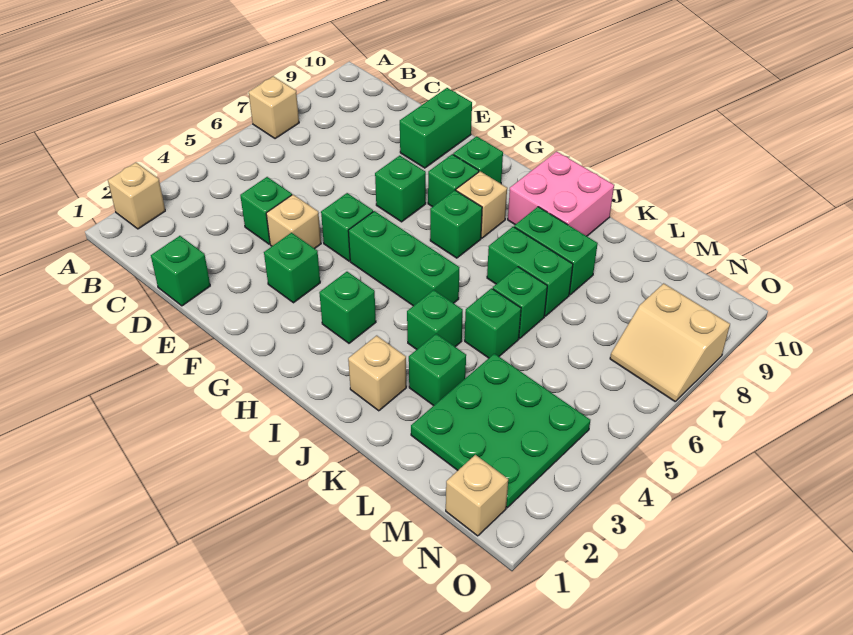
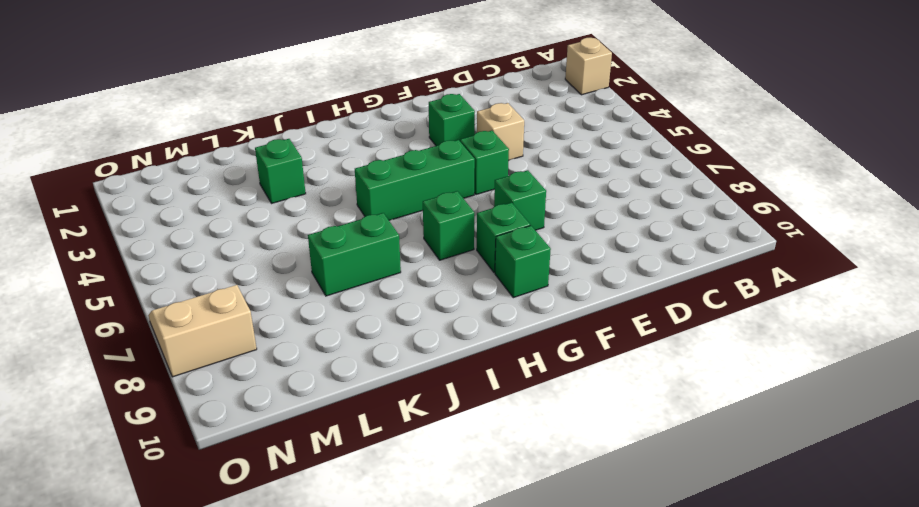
none -> tan brick A7 level 1
none -> green brick D1 level 1
none -> green brick D4 level 1

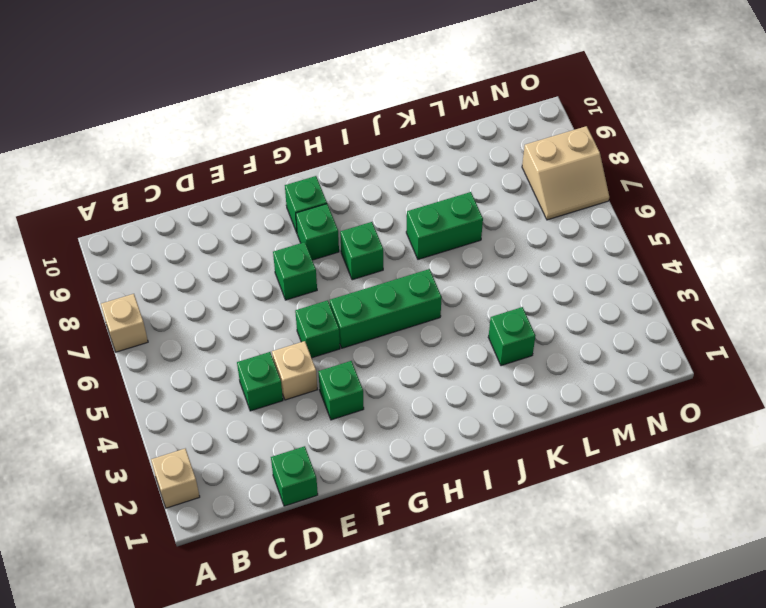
none -> green brick E9:E10 level 1
none -> green brick H3 level 1
none -> tan brick H8 level 1

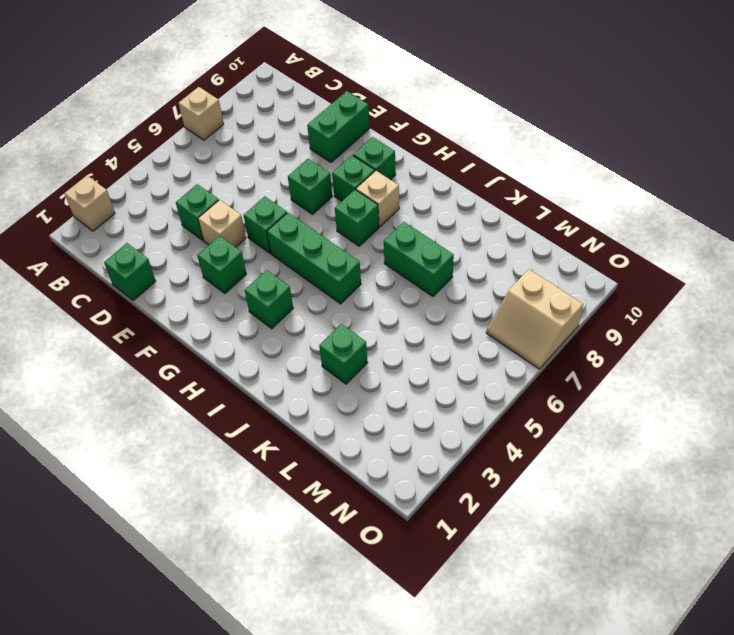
none -> pink brick I9:J10 level 1
none -> tan brick J2 level 1
none -> green brick J4 level 1

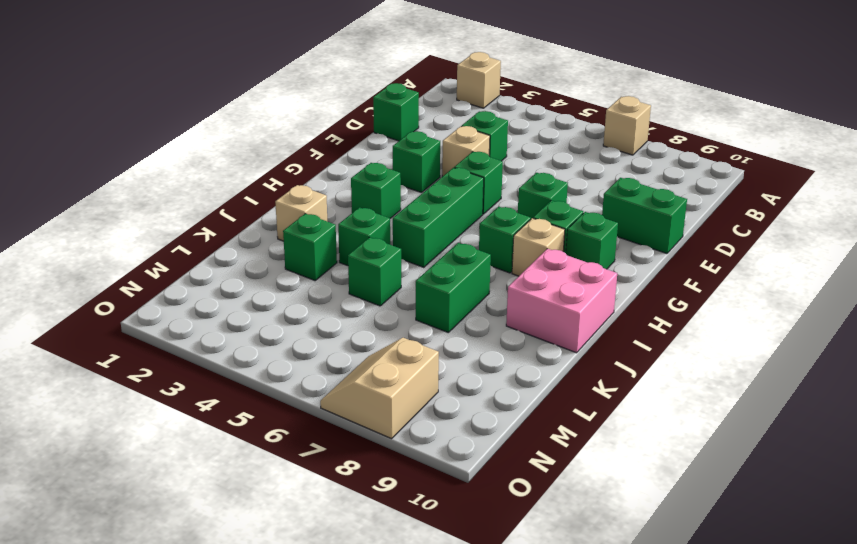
none -> green brick J8:K8 level 1
none -> green brick K6 level 1
none -> green plate L2:N4 level 1

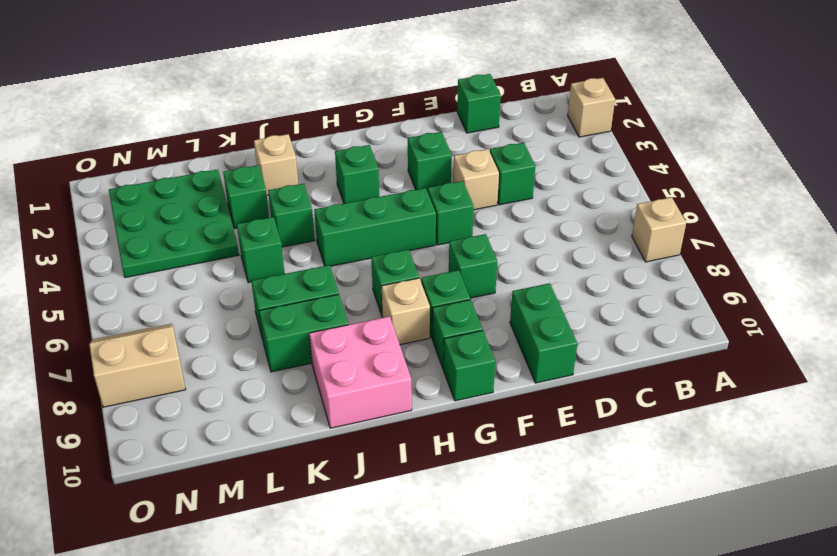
green brick G10 level 1 -> green brick K6 level 1
none -> tan brick N1 level 1

